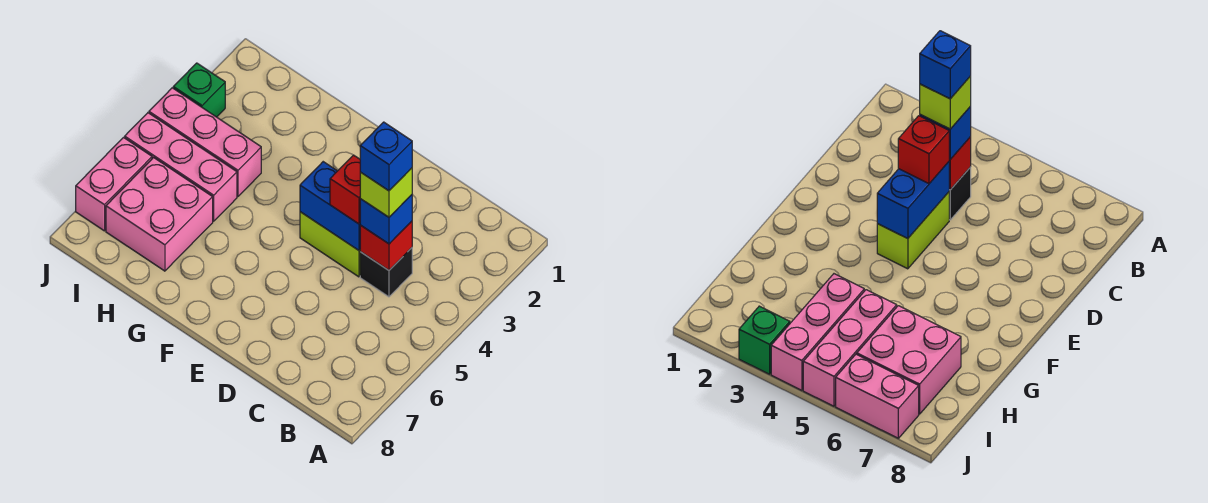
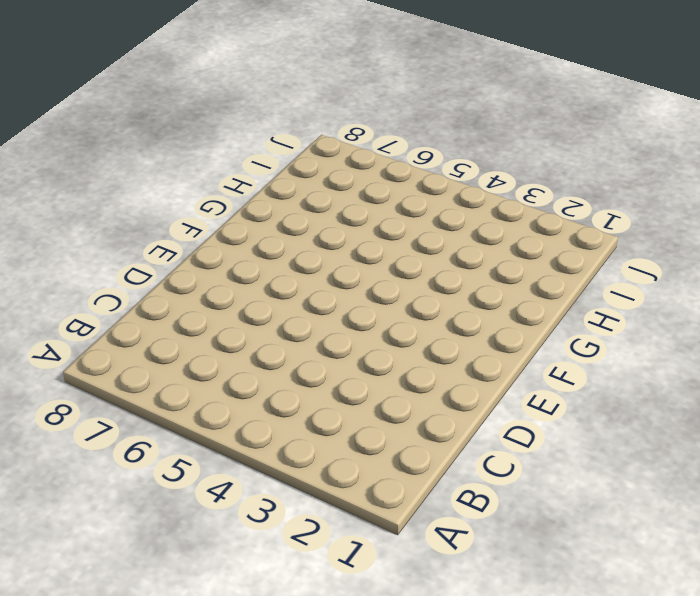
none -> black brick C4 level 1
none -> lime brick D4:E4 level 1
none -> pink brick H4:J4 level 1

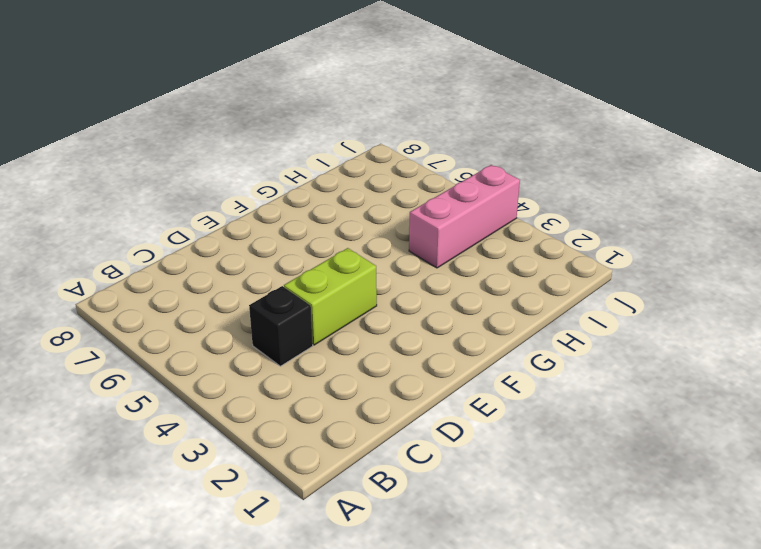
none -> pink brick H5:J5 level 1
none -> pink brick H6:I7 level 1
none -> green brick J3 level 1

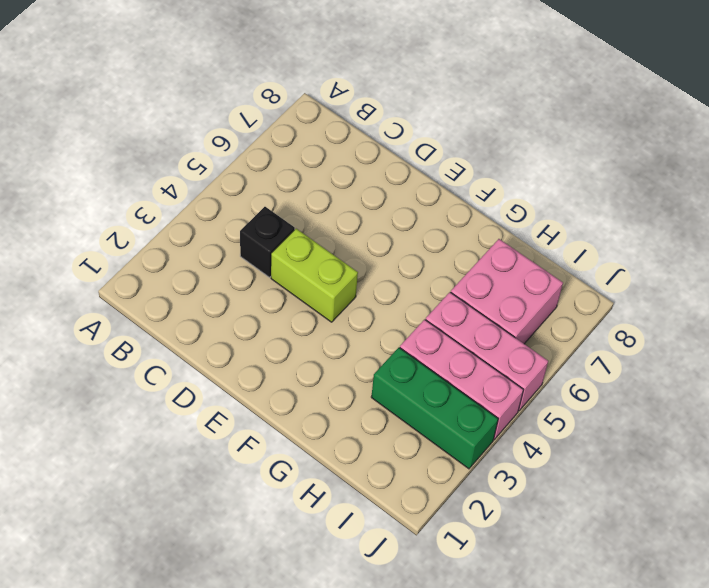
green brick H3:J3 level 1 -> green brick J3 level 1
none -> pink brick J6:J7 level 1
none -> red brick C4 level 2
none -> blue brick D4:E4 level 2

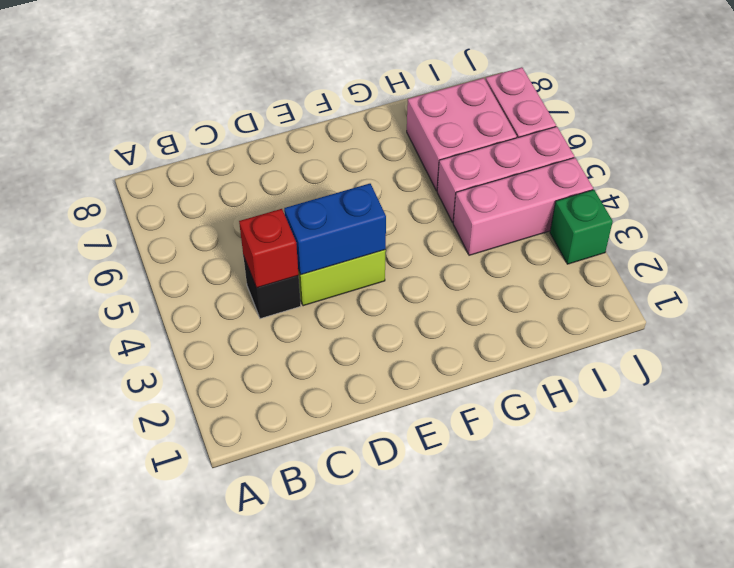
none -> blue brick C4 level 3
none -> red brick D4 level 3
none -> lime brick C4 level 4

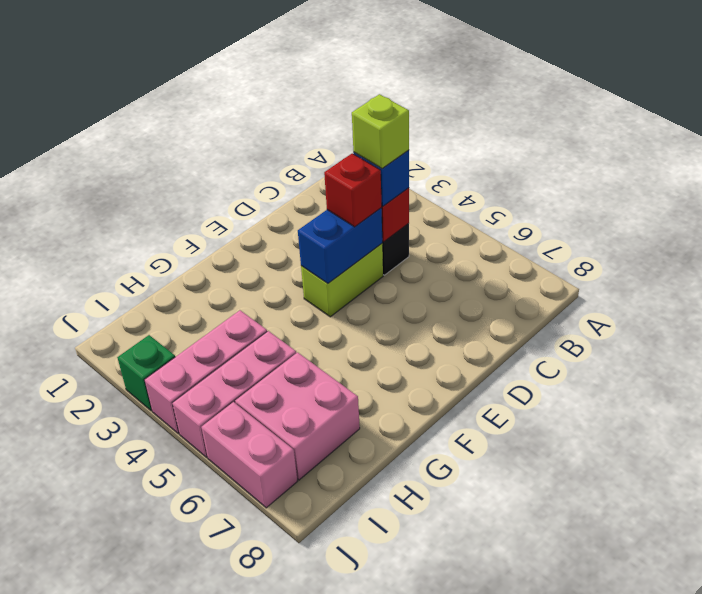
none -> blue brick C4 level 5

